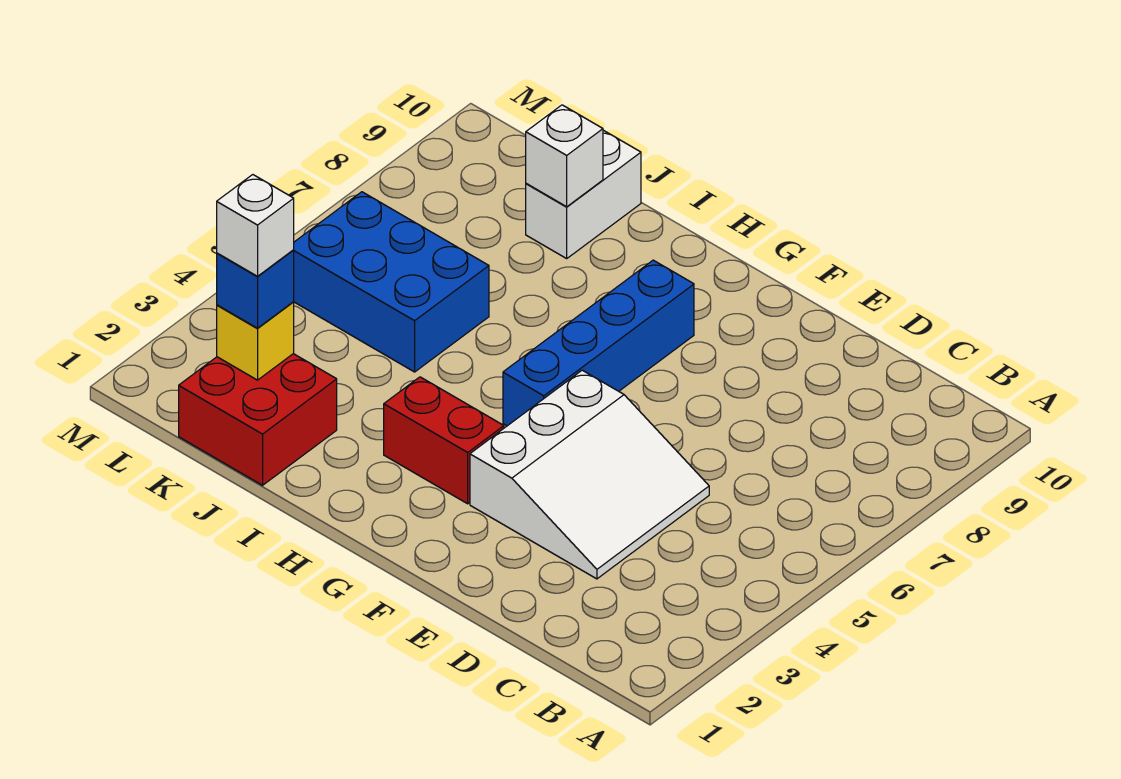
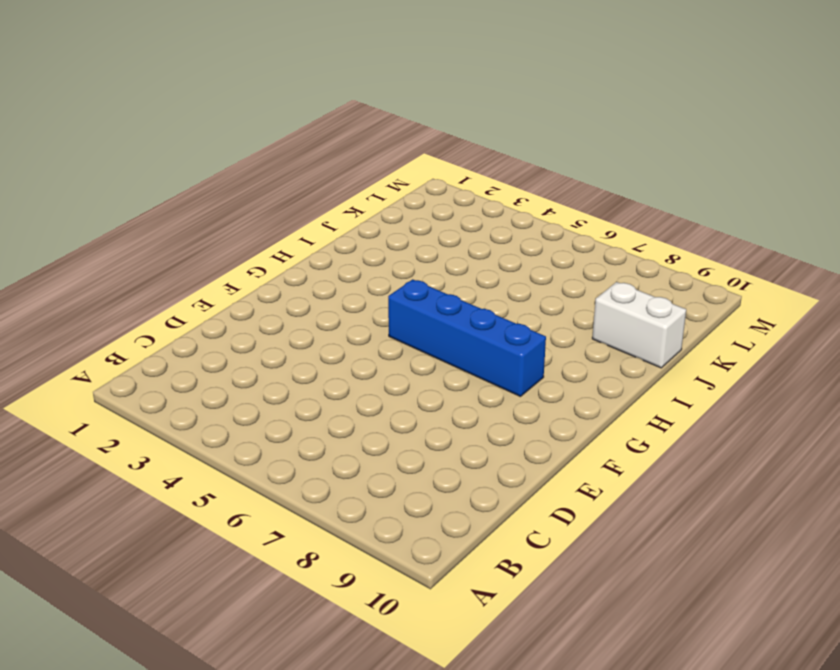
none -> white slope D3:F5 level 1 top F
none -> red brick G3:H3 level 1

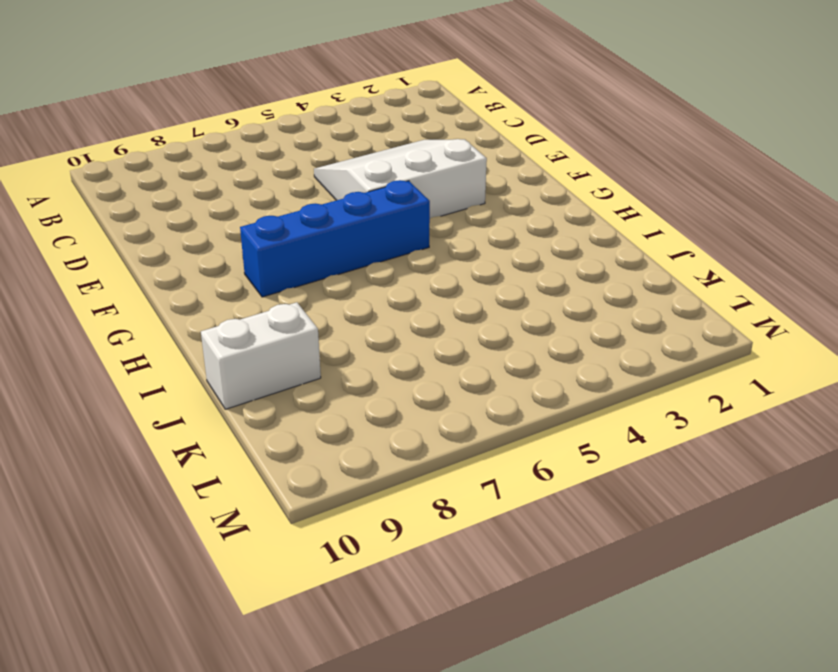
none -> red brick G3:H3 level 1
none -> red brick J1:K2 level 1

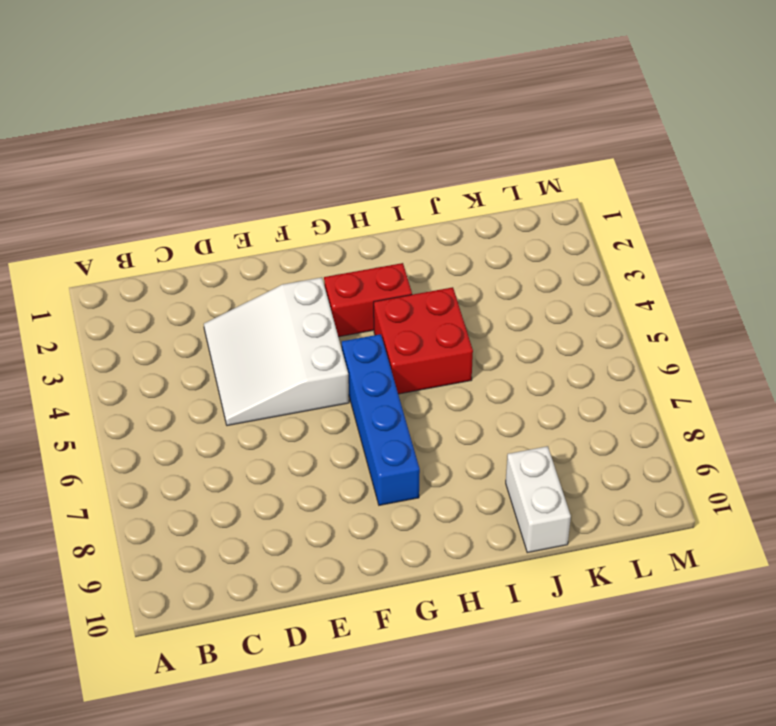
red brick H4:I5 level 1 -> red brick J1:K2 level 1
none -> blue brick J5:L6 level 1
none -> white brick J9 level 2

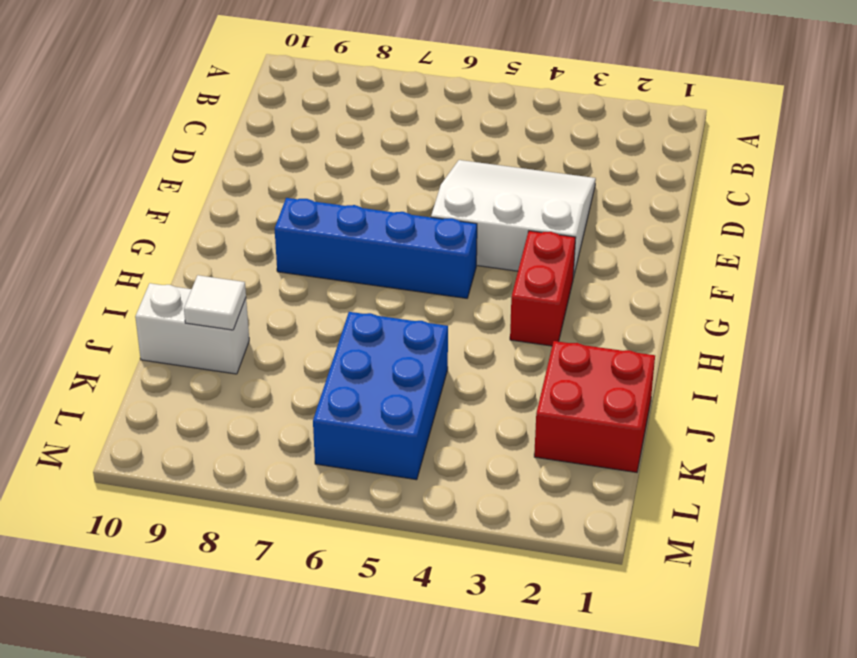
white tile J9 level 2 -> white brick J9 level 2
none -> yellow brick K2 level 2
none -> blue brick K2 level 3

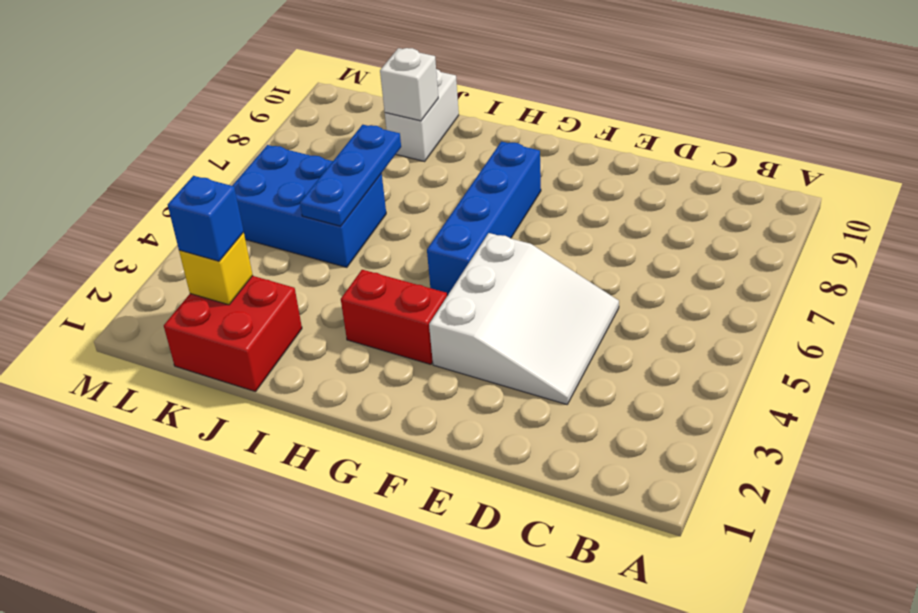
blue plate J5:J7 level 2 -> none
none -> white brick K2 level 4

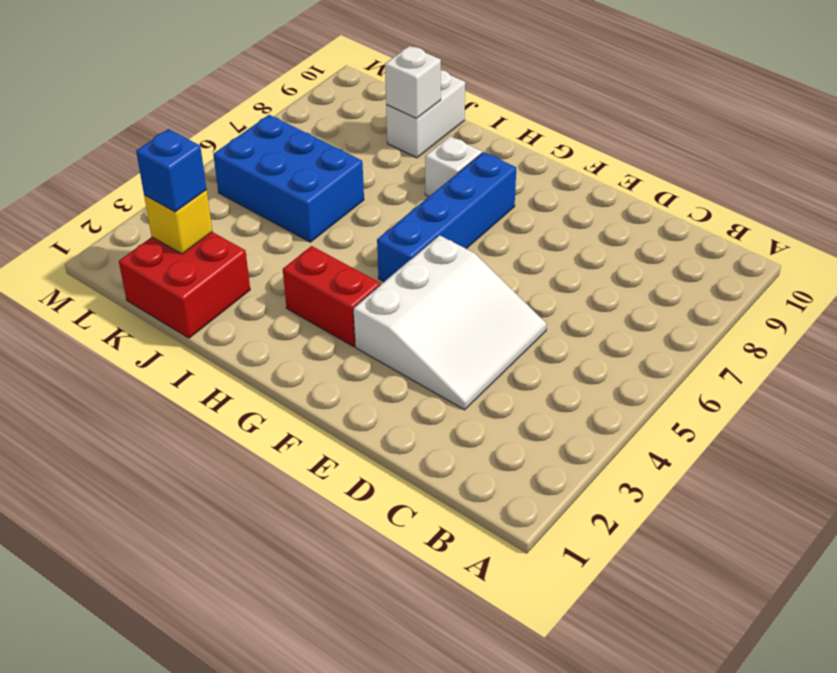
white brick H8 level 1 -> white brick K2 level 4

